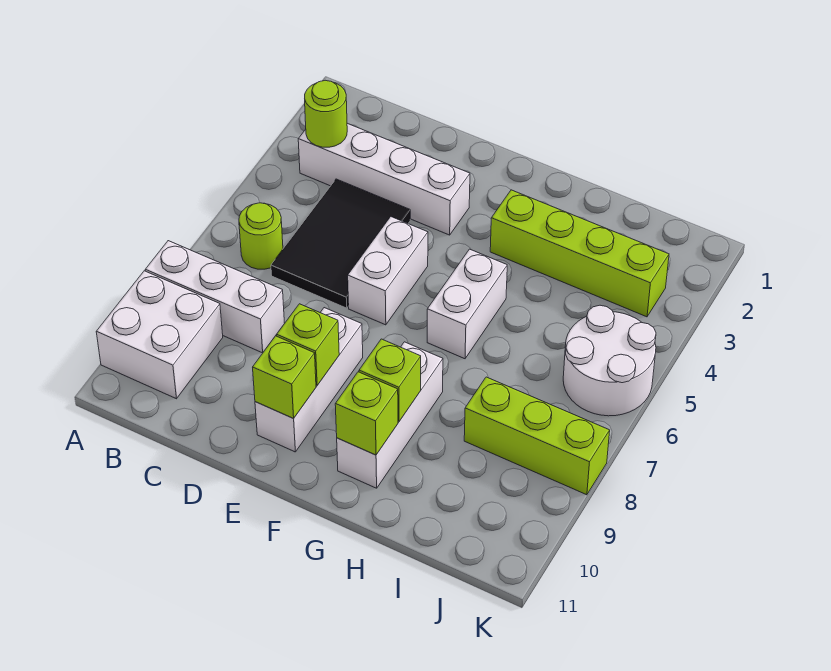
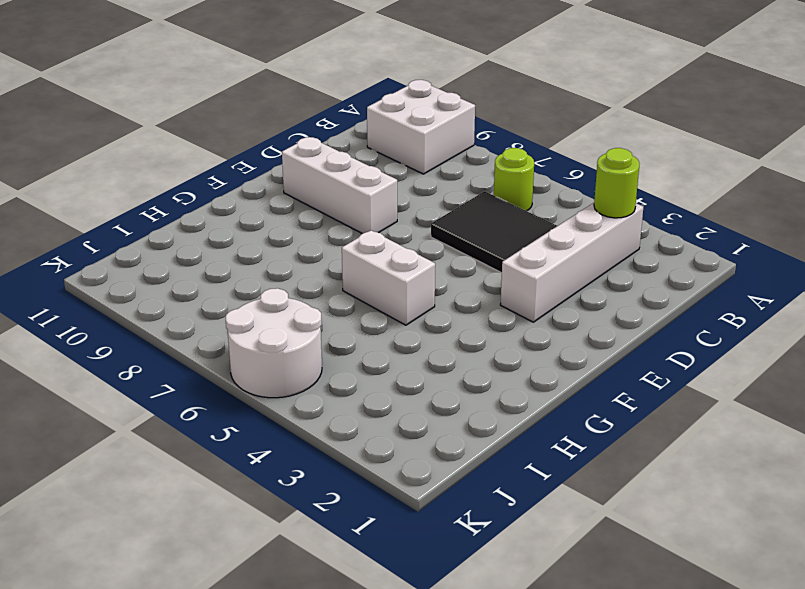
none -> white brick A8:C8 level 1
none -> white brick E5:E6 level 1
none -> lime brick G3:J3 level 1

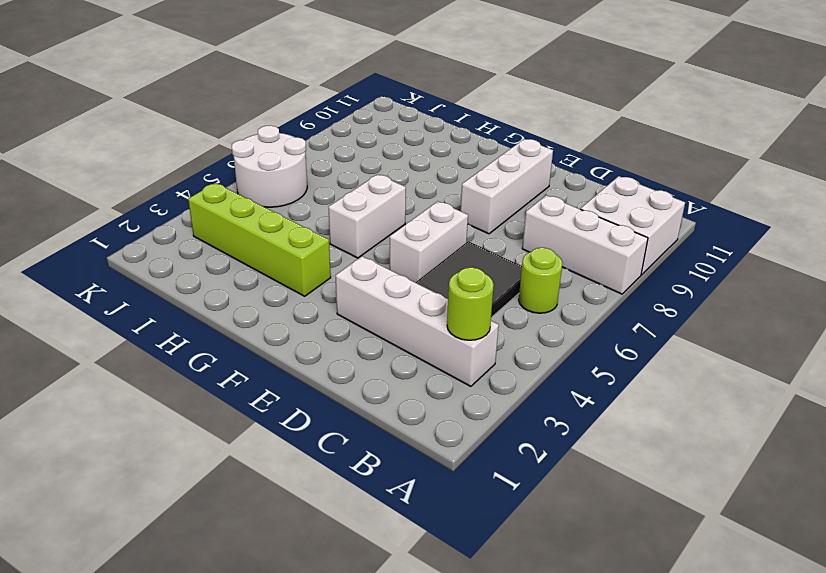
none -> white brick G8:G10 level 1
none -> lime brick I8:K8 level 1
none -> lime brick E9 level 2

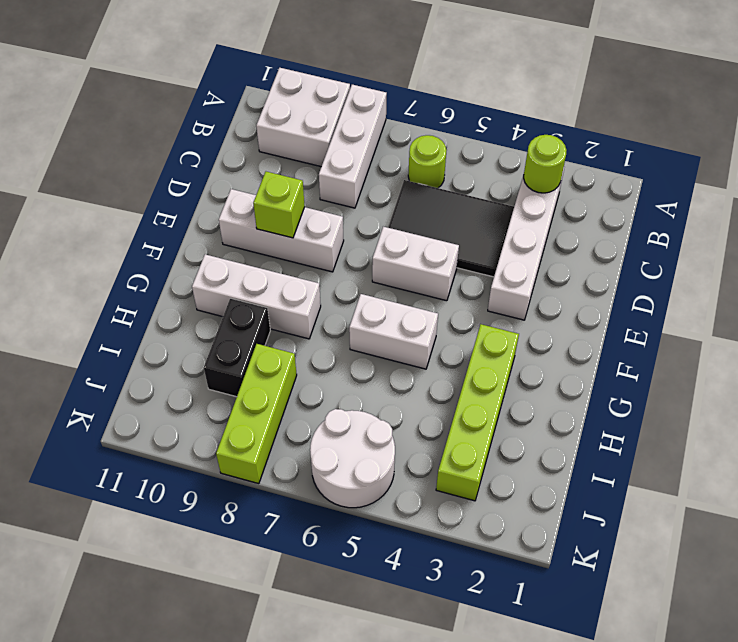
black brick H9:I9 level 1 -> none
none -> lime brick E10 level 2
none -> lime brick G9 level 2
none -> lime brick G10 level 2

